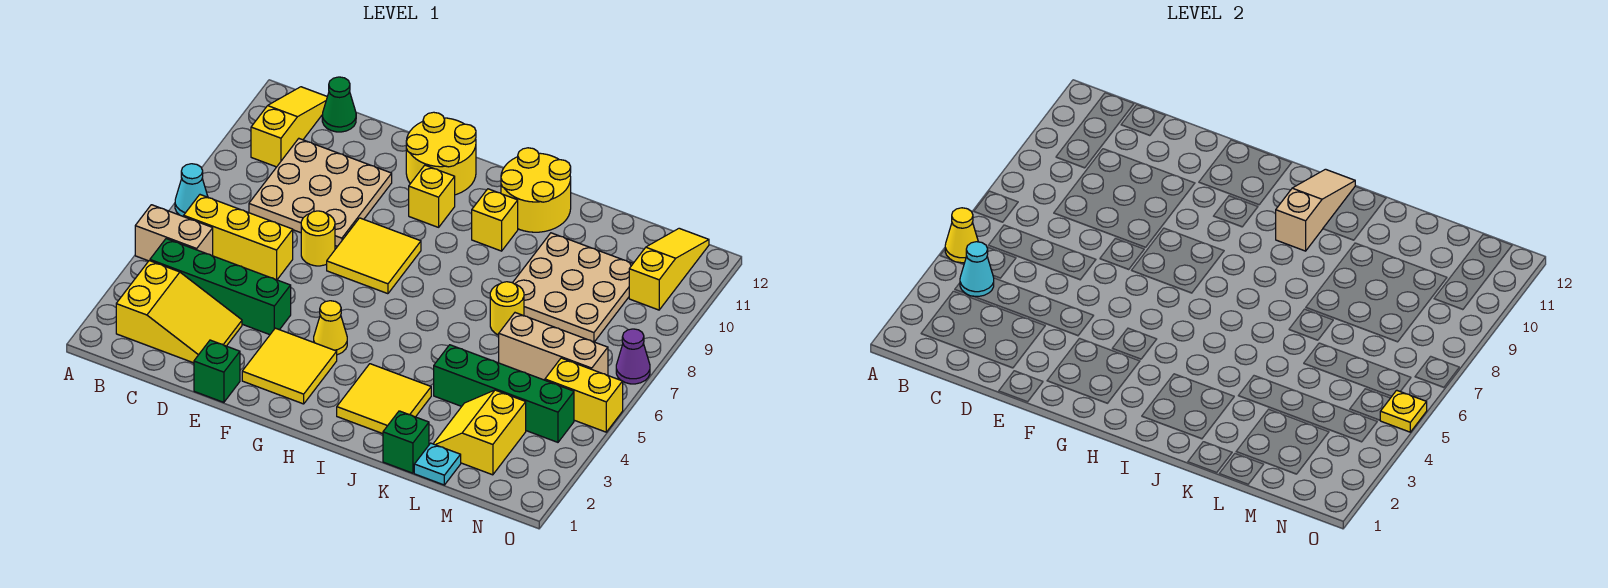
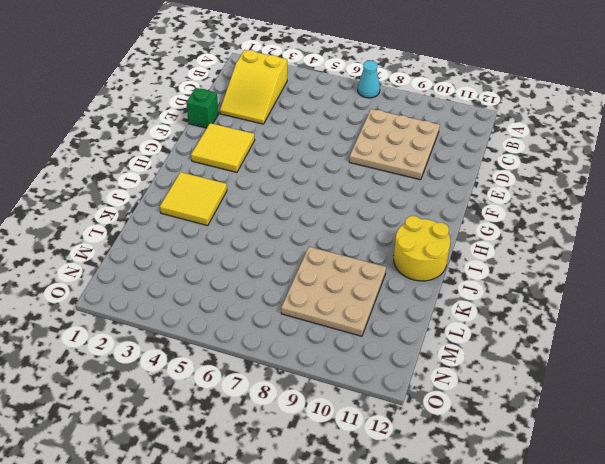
none -> tan brick A5:B5 level 1
none -> green brick B4:E4 level 1
none -> yellow brick B6:D6 level 1
none -> yellow slope B10:B12 level 1 top 10

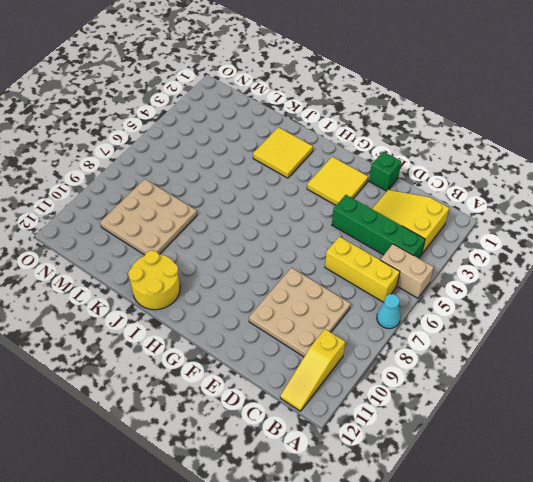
none -> green cone C12 level 1
none -> yellow round brick E7 level 1
none -> yellow tile F7:G8 level 1
none -> yellow round brick F11:G12 level 1

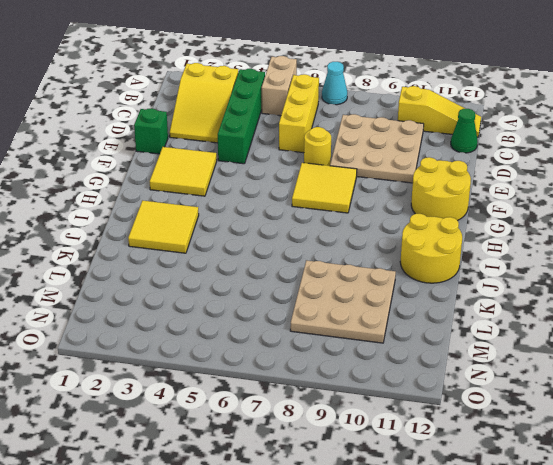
none -> yellow cone G4 level 1
none -> yellow brick G10 level 1
none -> yellow brick I10 level 1
none -> green brick K1 level 1

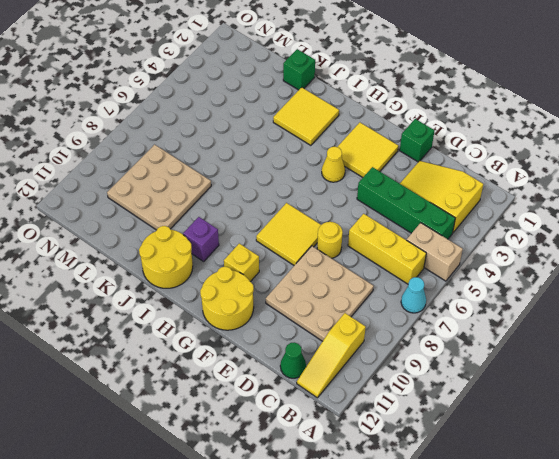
purple brick I10 level 1 -> yellow brick I10 level 1
none -> green brick K4:N4 level 1
none -> yellow round brick K7 level 1
none -> cyan plate L1 level 1
none -> yellow slope L2:M3 level 1 top M

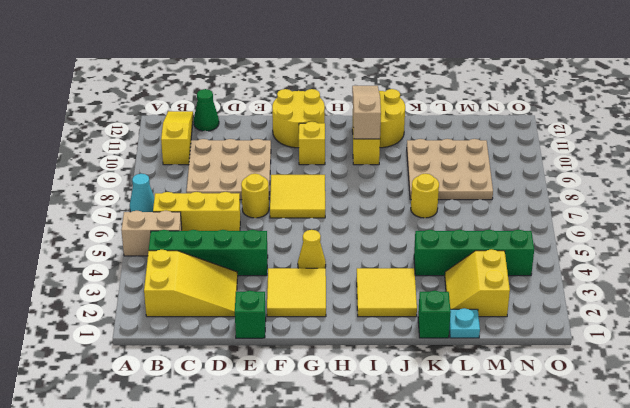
none -> tan brick L6:N6 level 1
none -> yellow brick N5:O5 level 1
none -> yellow slope N10:N12 level 1 top 10
none -> purple cone O7 level 1

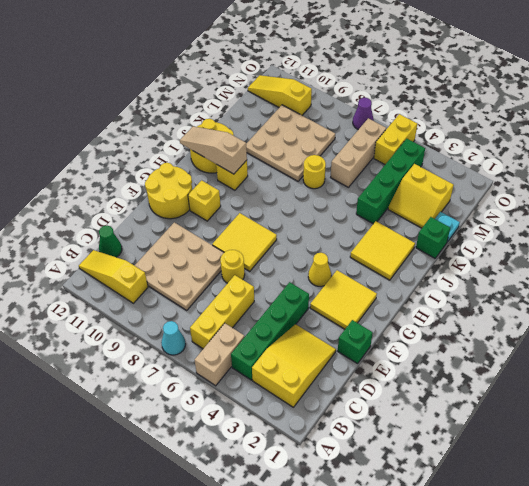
none -> yellow cone A5 level 2
none -> cyan cone B4 level 2
none -> yellow plate O5 level 2

